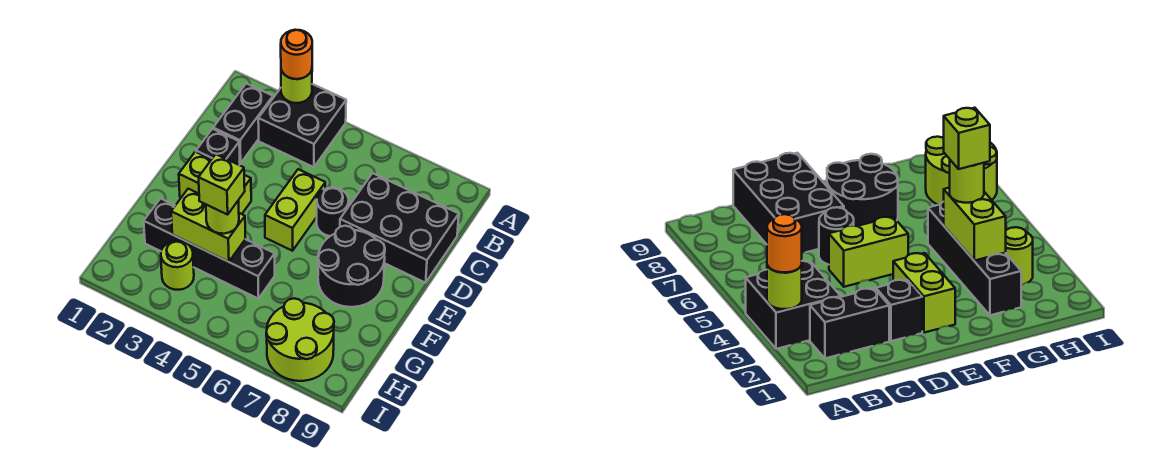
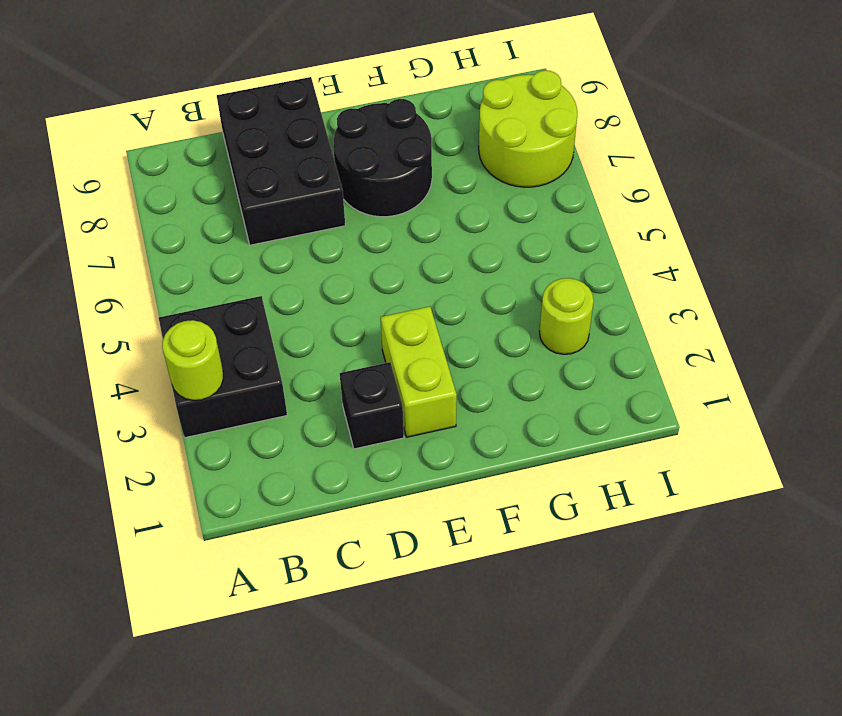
none -> black brick B2:C2 level 1
none -> lime brick D5:E5 level 1
none -> black round brick D6 level 1

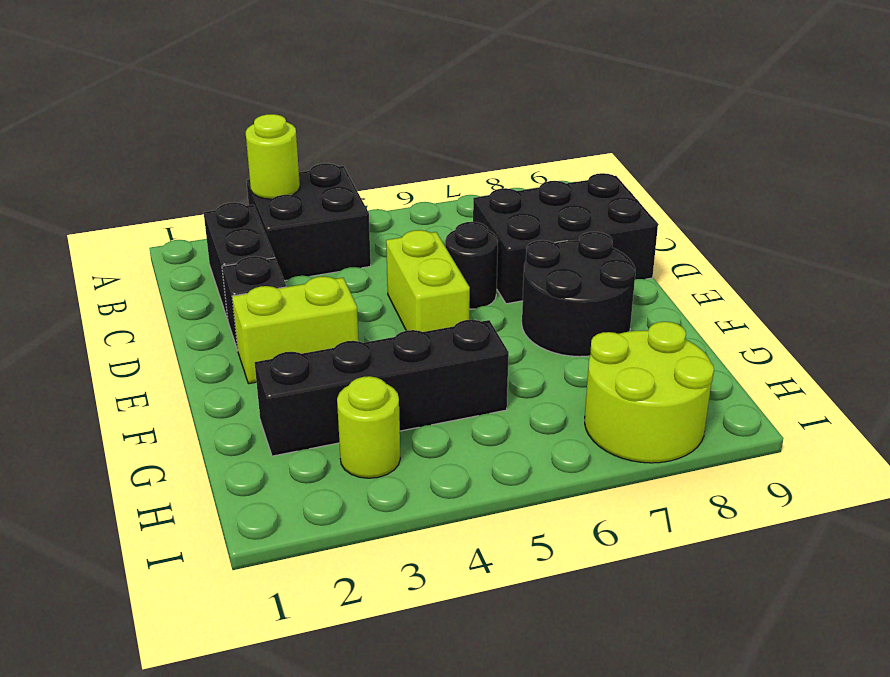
none -> lime brick G3:G4 level 2
none -> orange round brick A3 level 3
none -> lime round brick G4 level 3

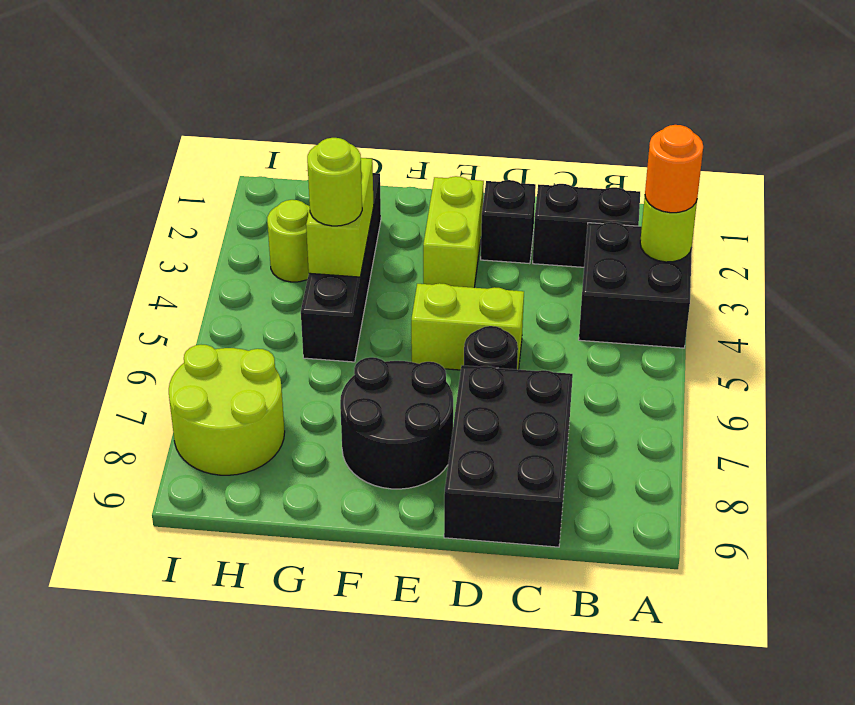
none -> lime brick G4 level 4

